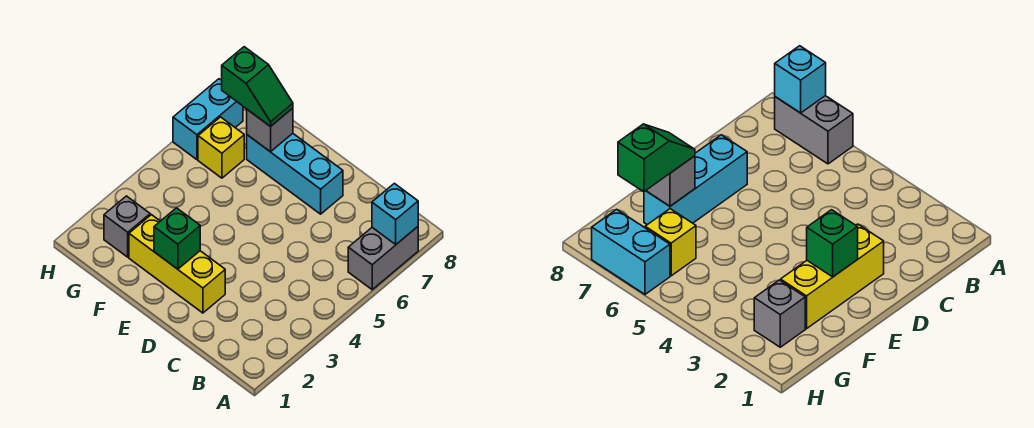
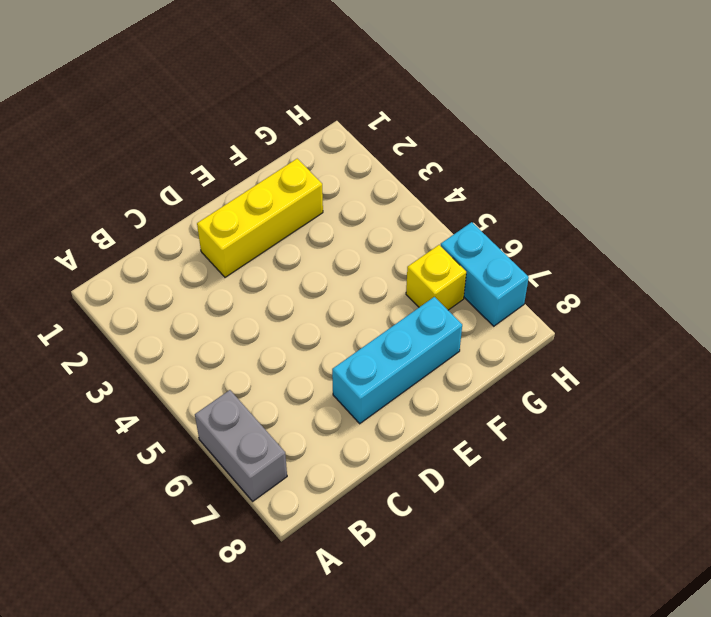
none -> grey brick G2 level 1
none -> cyan brick A7 level 2

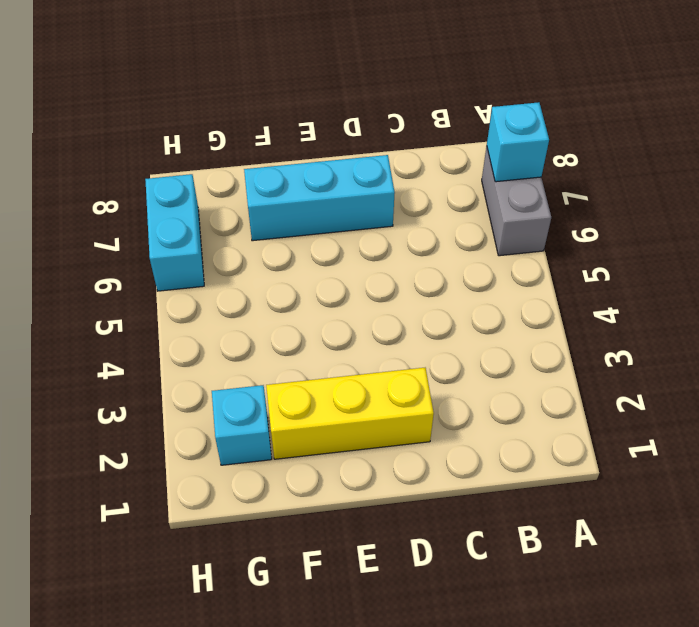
cyan brick G2 level 1 -> grey brick G2 level 1
none -> yellow brick G6 level 1
none -> green brick E2 level 2

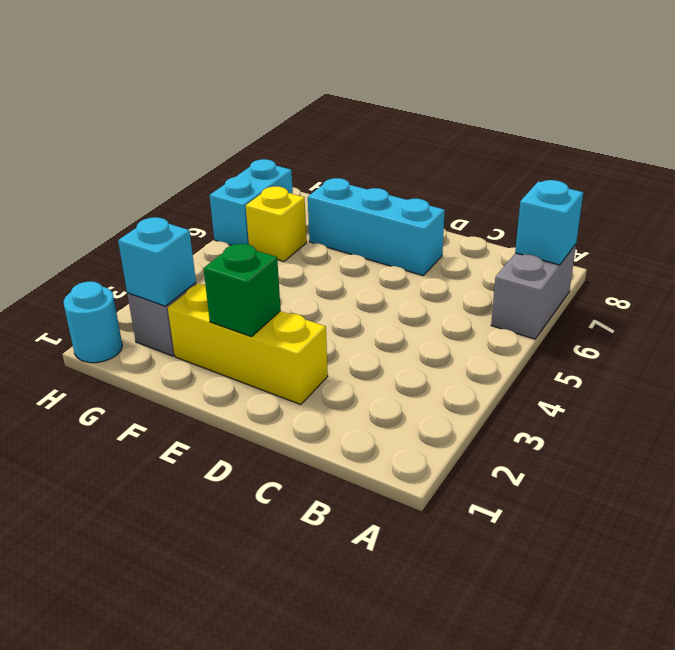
cyan brick G2 level 2 -> none
cyan round brick H1 level 1 -> none
none -> grey brick F7 level 2
none -> green slope F7:G7 level 3 top G

